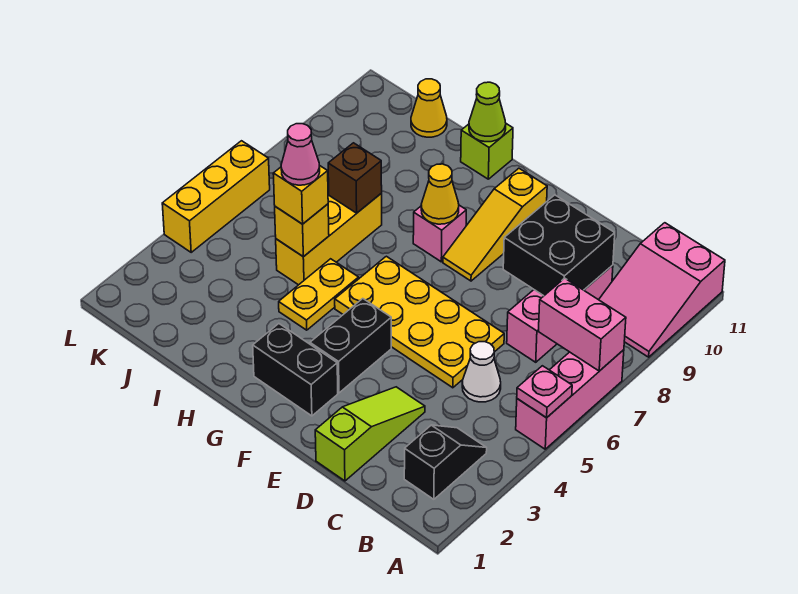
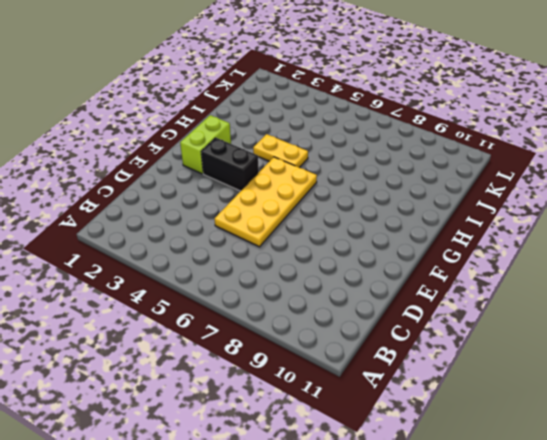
lime brick F2:G2 level 1 -> black brick F2:G2 level 1
none -> pink brick A5:A7 level 1
none -> pink slope A9:B11 level 1 top 11
none -> black slope B2:B3 level 1 top 2

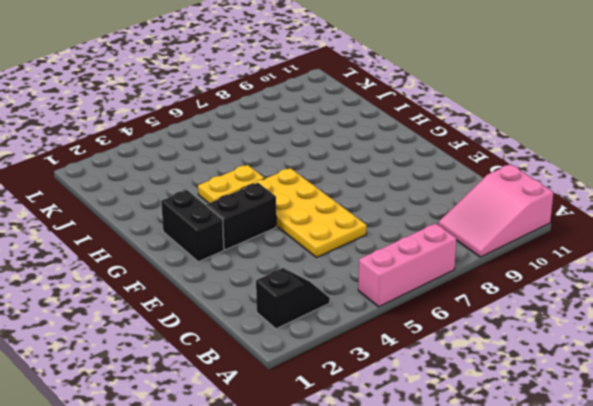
none -> white cone C5 level 1
none -> pink brick C7:C9 level 1
none -> lime slope D1:D3 level 1 top 1

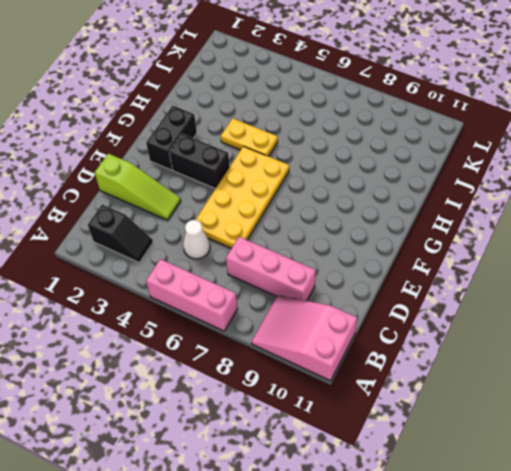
none -> yellow slope F8:F10 level 1 top 10
none -> pink brick G8 level 1
none -> lime brick H11 level 1

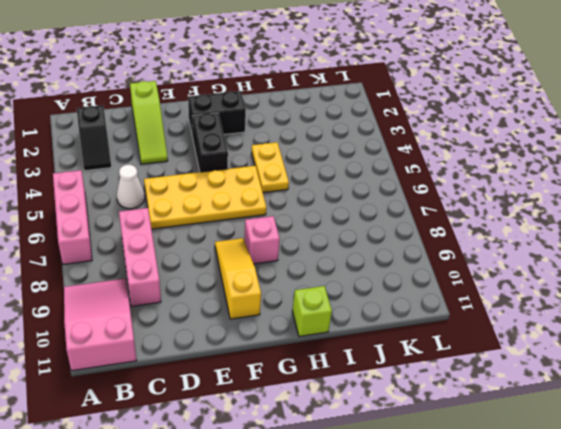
none -> yellow brick I5:I7 level 1
none -> yellow cone J11 level 1
none -> yellow brick L4:L6 level 1

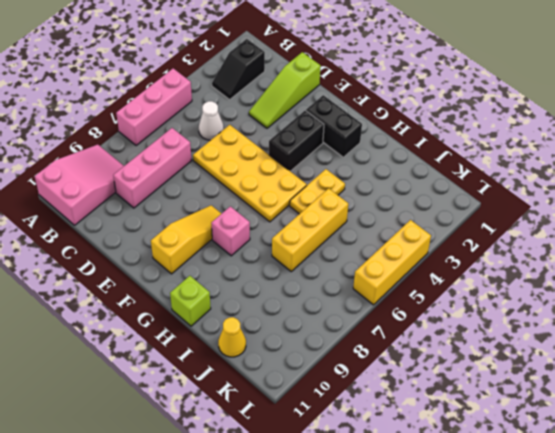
none -> pink plate A5 level 2
none -> pink brick A7:B7 level 2
none -> black brick C8:D9 level 2

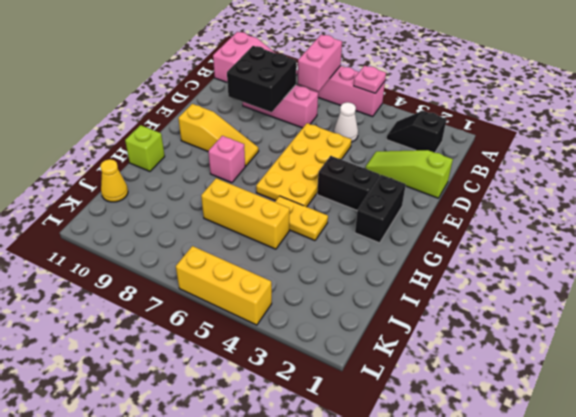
none -> yellow cone G8 level 2
none -> lime cone H11 level 2
none -> yellow brick I5 level 2

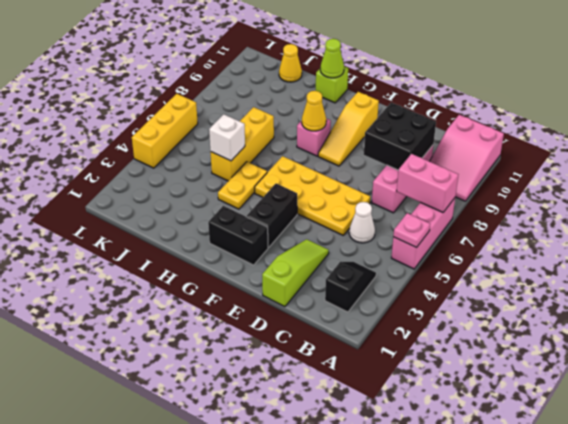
white brick I5 level 2 -> yellow brick I5 level 2
none -> brown brick I7 level 2
none -> yellow brick I5 level 3
none -> pink cone I5 level 4

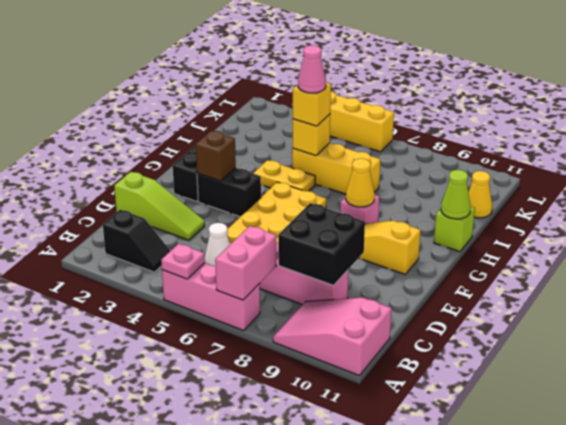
brown brick F3 level 2 -> brown brick I7 level 2

